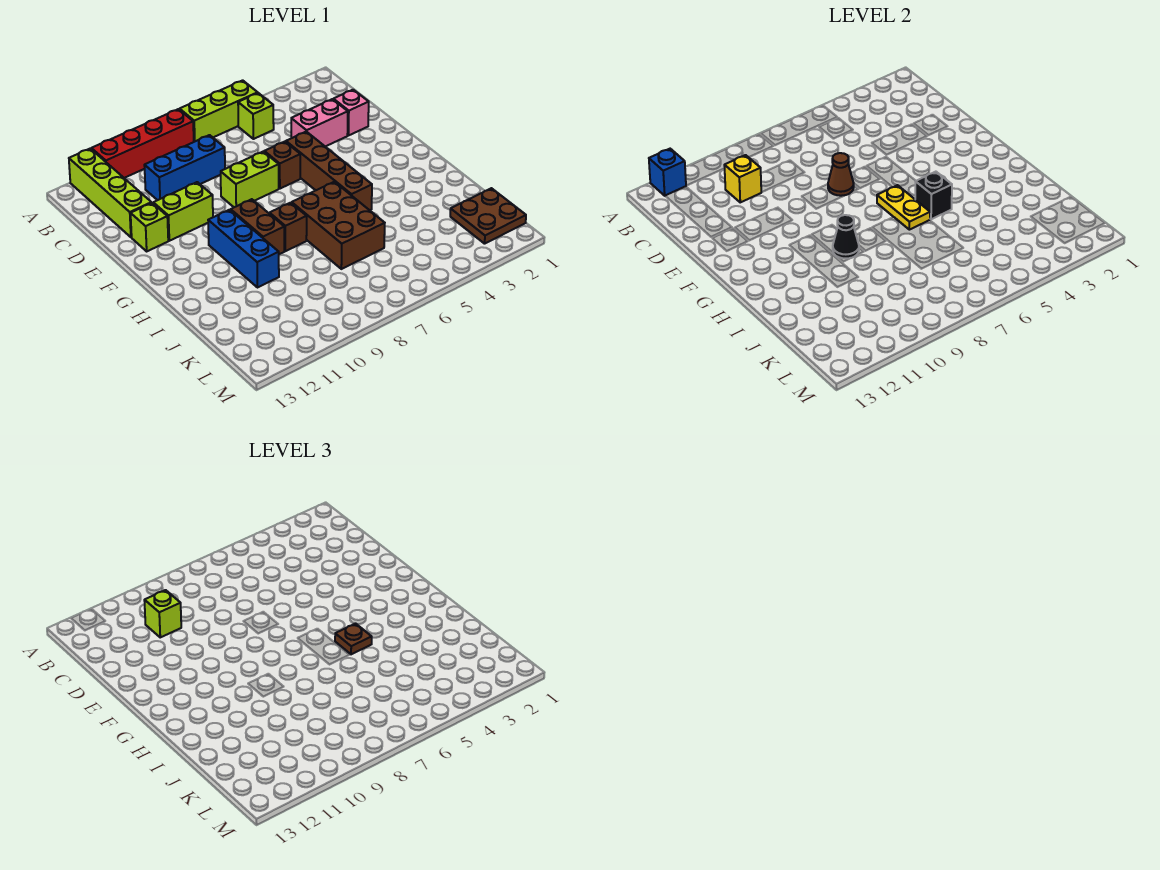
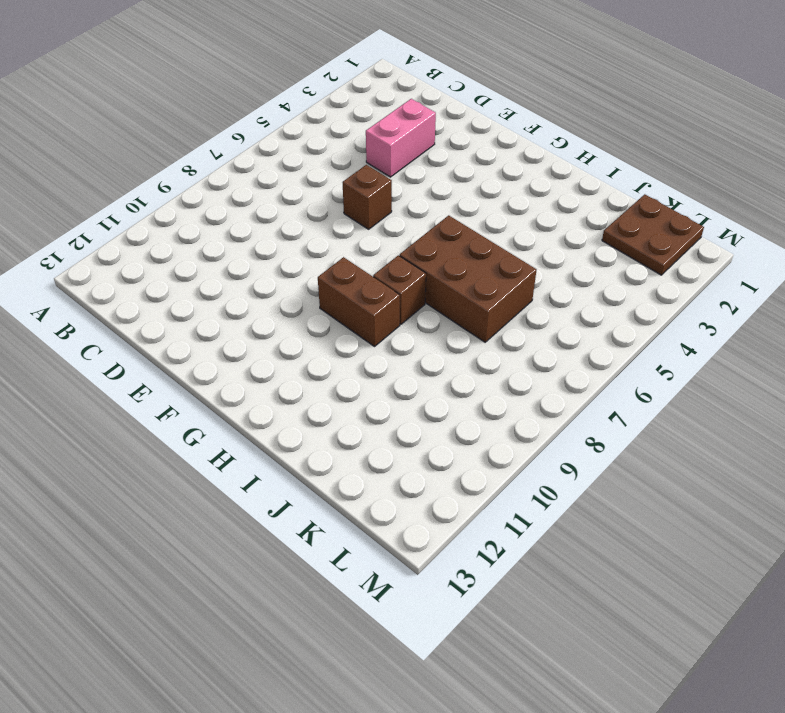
none -> lime brick A5:A7 level 1
none -> red brick A8:A11 level 1
none -> lime brick A12:D12 level 1

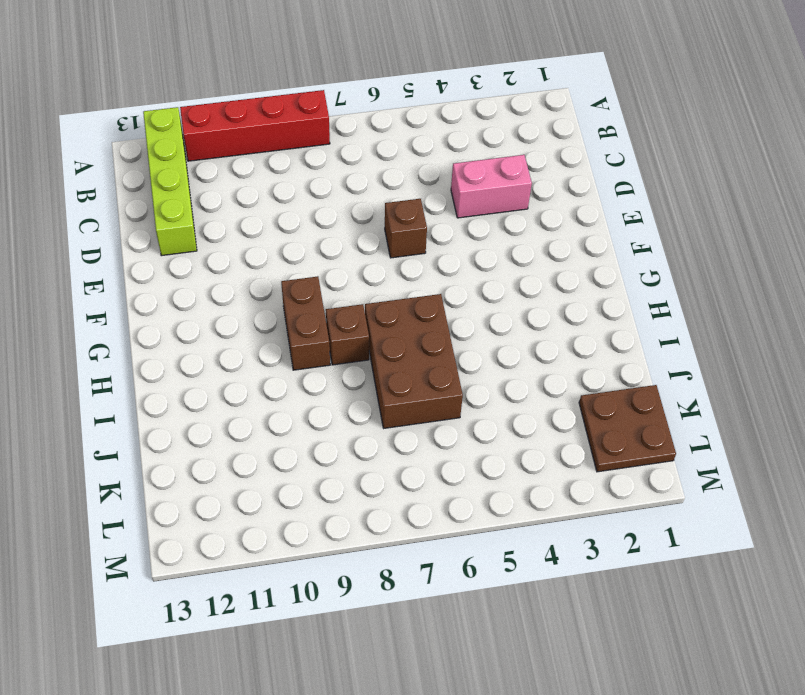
none -> lime brick A5:A7 level 1
none -> lime brick B5 level 1
none -> blue brick C8:C10 level 1

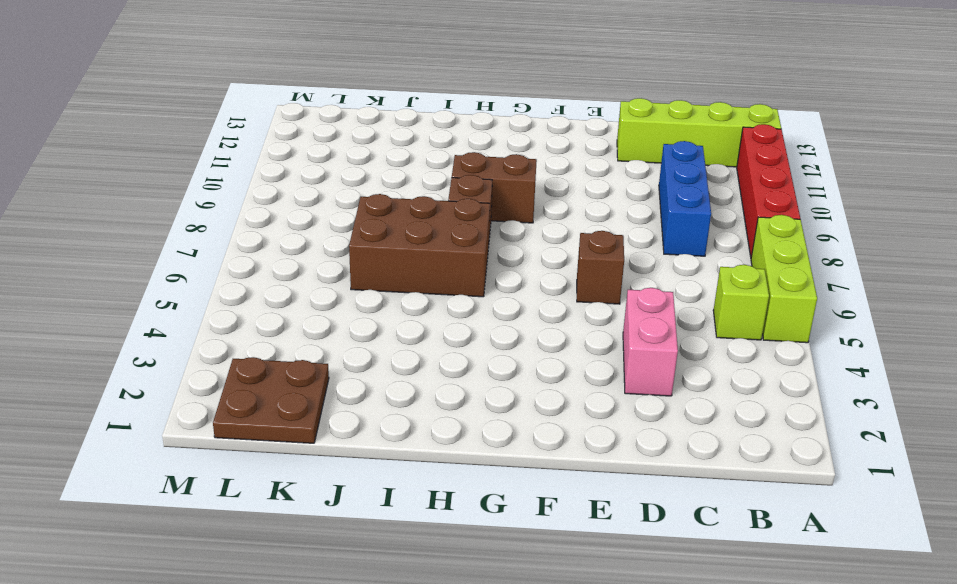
none -> pink brick D2 level 1
none -> brown brick E5:H5 level 1
none -> lime brick E7:E8 level 1

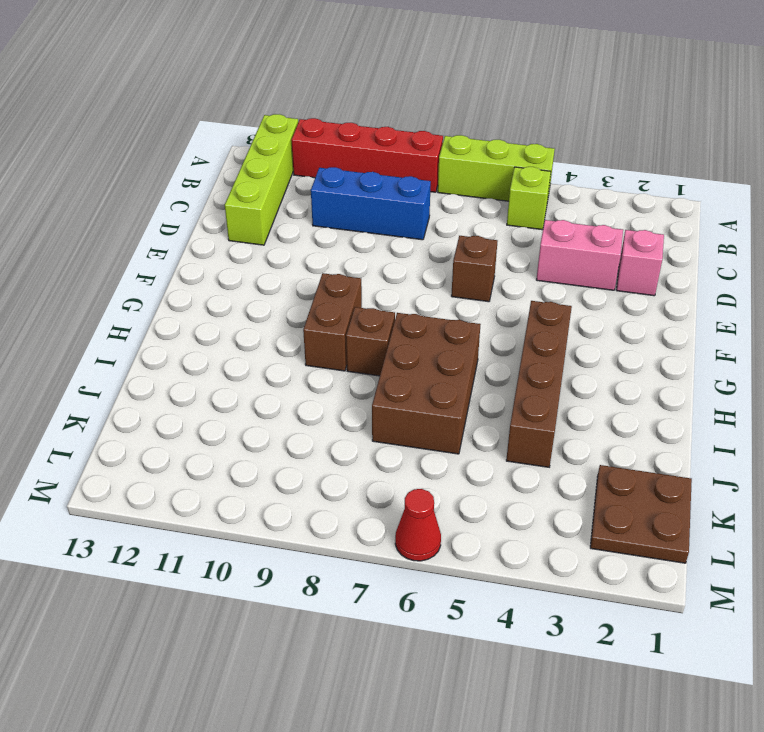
brown brick G4:J4 level 1 -> brown brick E5:H5 level 1
red cone M6 level 1 -> none
none -> lime brick E7:E8 level 1
none -> lime brick E10:E11 level 1
none -> lime brick E12 level 1

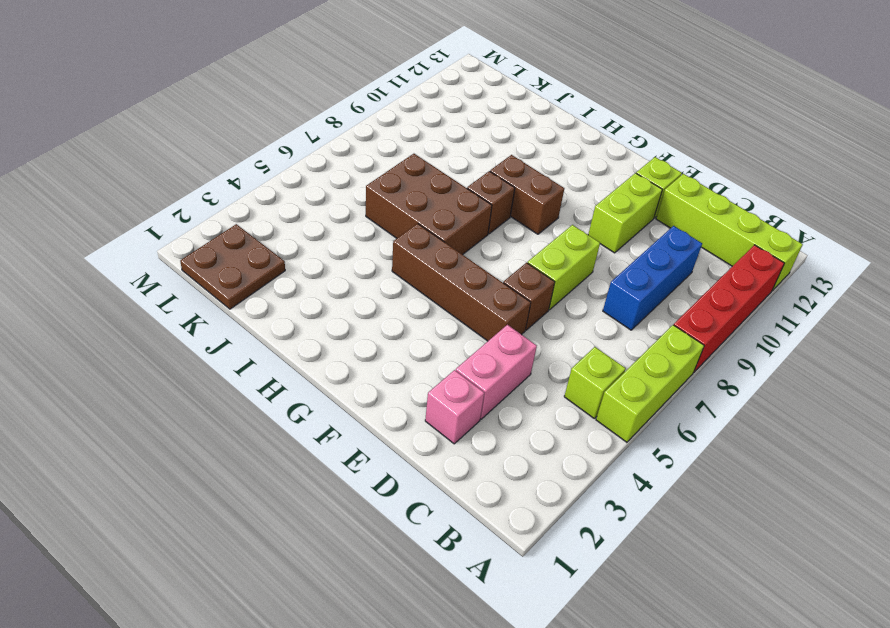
none -> blue brick G10:I10 level 1
none -> blue brick A12 level 2
none -> yellow brick C10 level 2

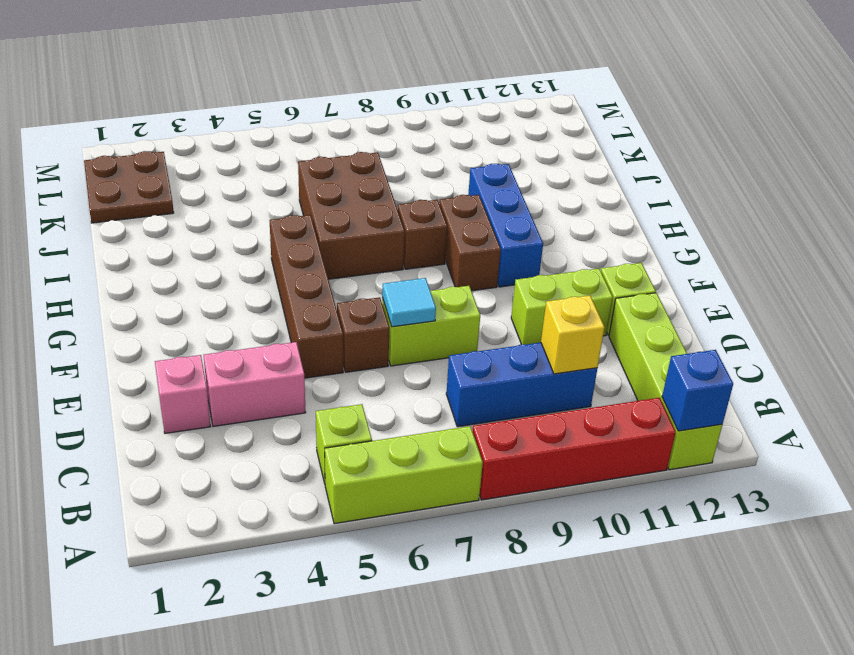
cyan tile E7 level 2 -> brown cone E7 level 2
none -> yellow plate G6:H6 level 2
none -> black brick H5 level 2
none -> black cone H9 level 2

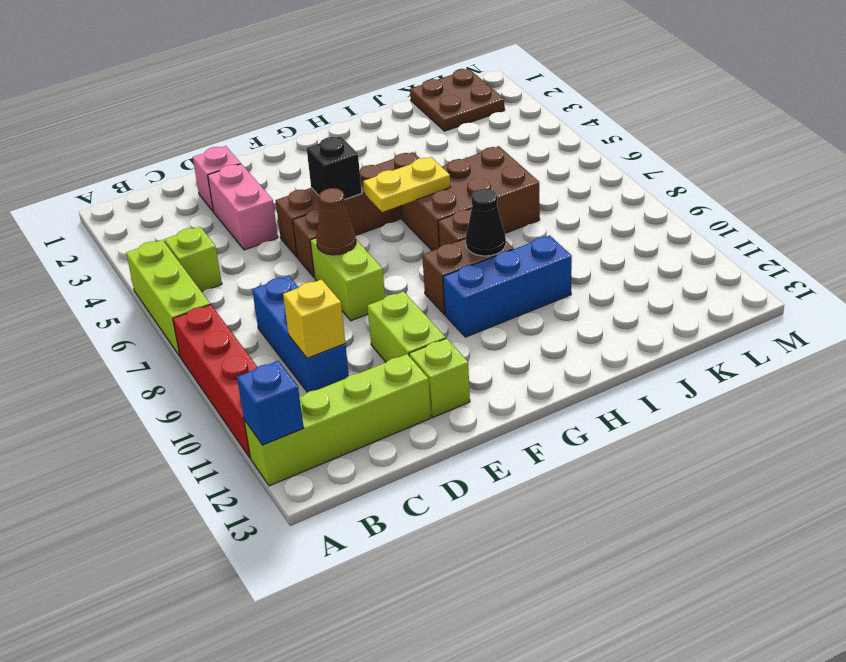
black brick F5 level 2 -> black brick H5 level 2
none -> lime brick C10 level 3
none -> brown plate H5 level 3

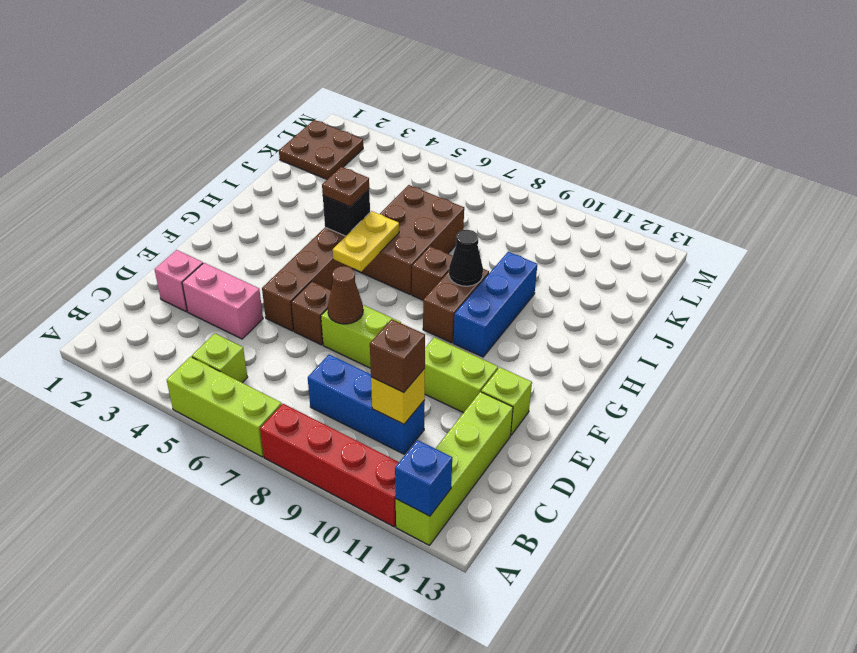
brown brick C10 level 3 -> lime brick C10 level 3

